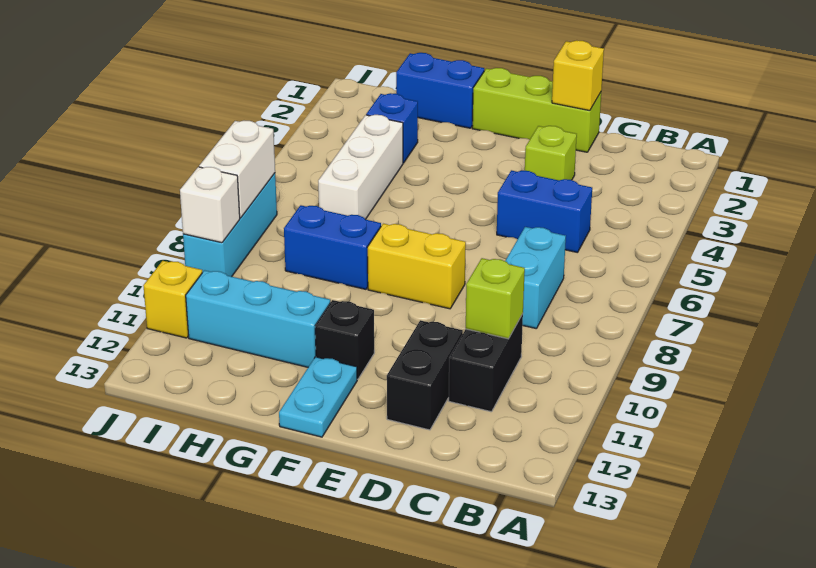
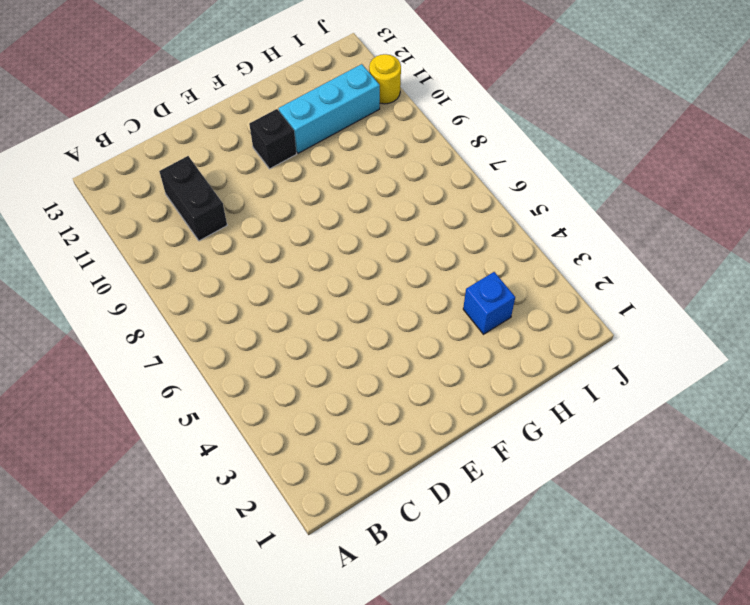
yellow round brick J11 level 1 -> yellow brick J11 level 1
none -> blue brick C5:D5 level 1
none -> cyan brick C7:C8 level 1
none -> lime brick D1:F1 level 1

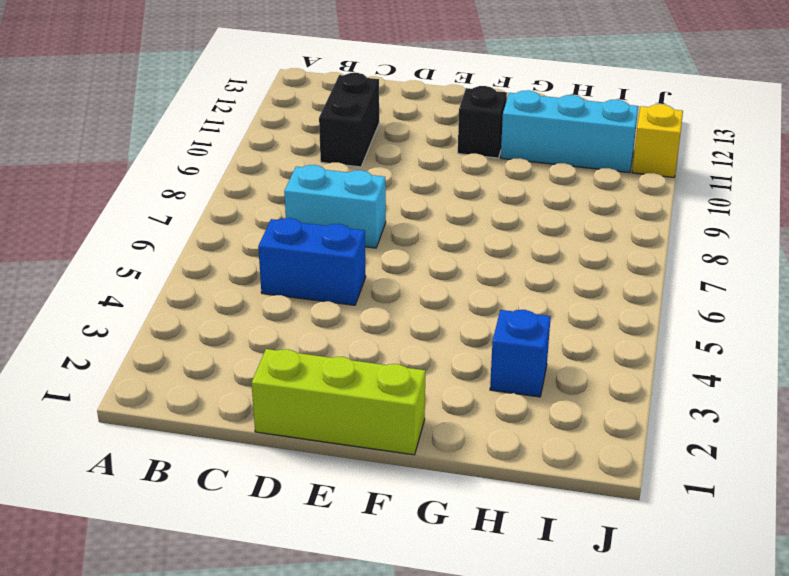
cyan brick C7:D7 level 1 -> cyan brick C7:C8 level 1
none -> lime brick D3 level 1
none -> black brick D11:D12 level 1
none -> yellow brick E8:F8 level 1

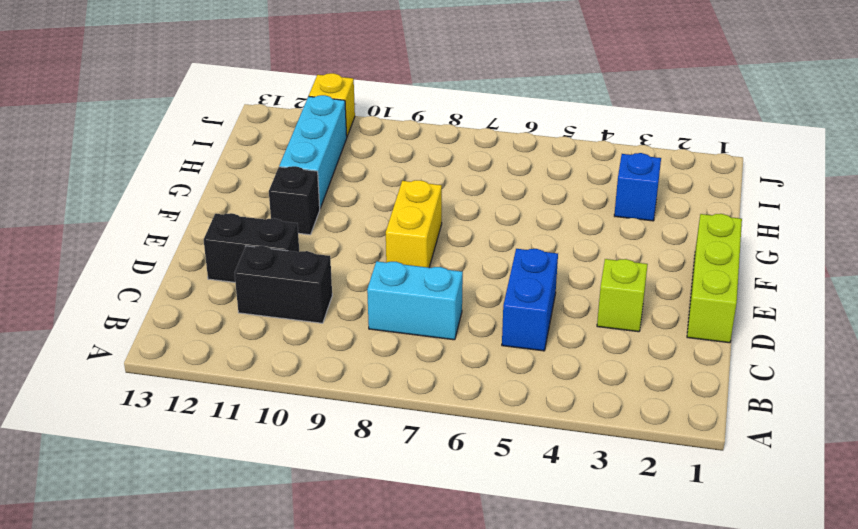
none -> cyan plate F12:F13 level 1
none -> blue brick G1:H1 level 1
none -> blue brick G8:H8 level 1

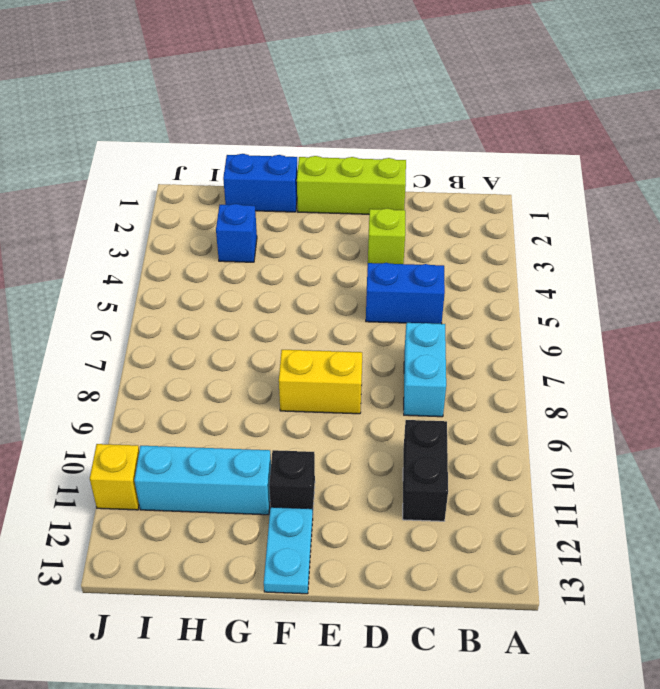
none -> black brick D11:D12 level 1
none -> blue brick G8:H8 level 1
none -> white brick H4:H6 level 1

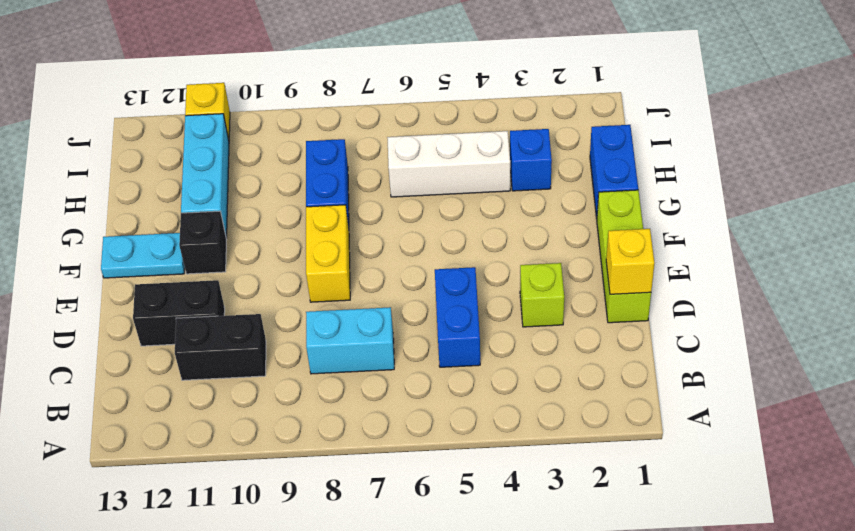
none -> cyan brick J7:J9 level 1
none -> lime brick C10 level 2
none -> white brick J7:J8 level 2

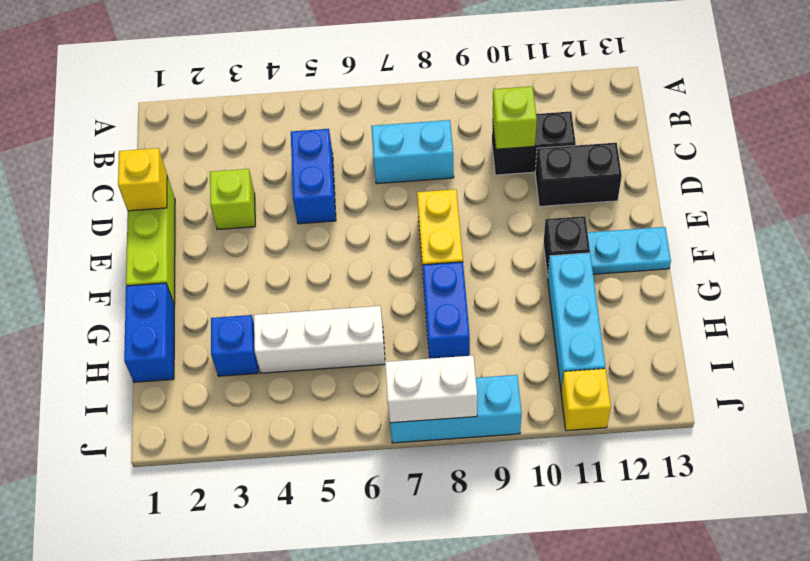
none -> white brick J9 level 2

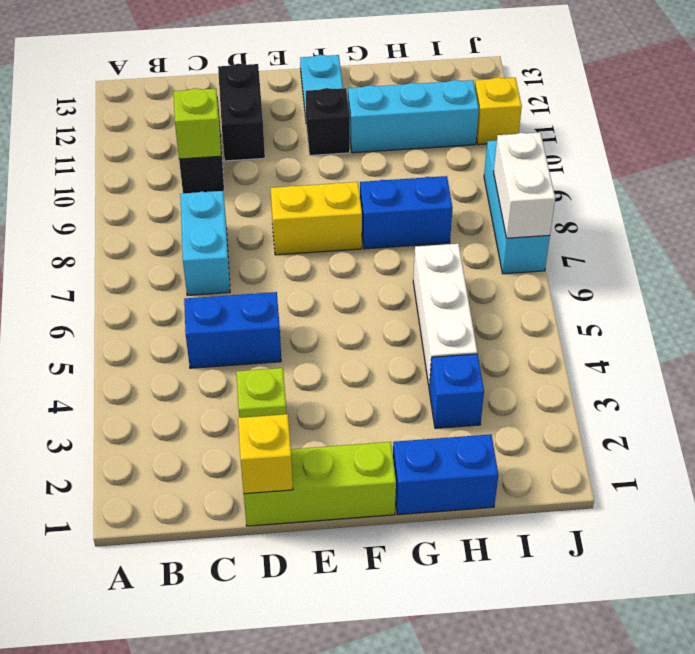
none -> white brick J9 level 2

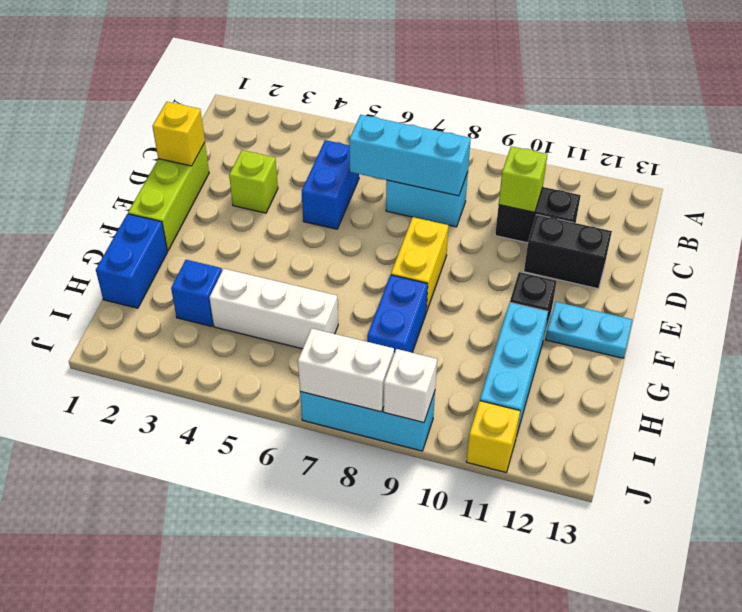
cyan brick C6:C8 level 2 -> none

